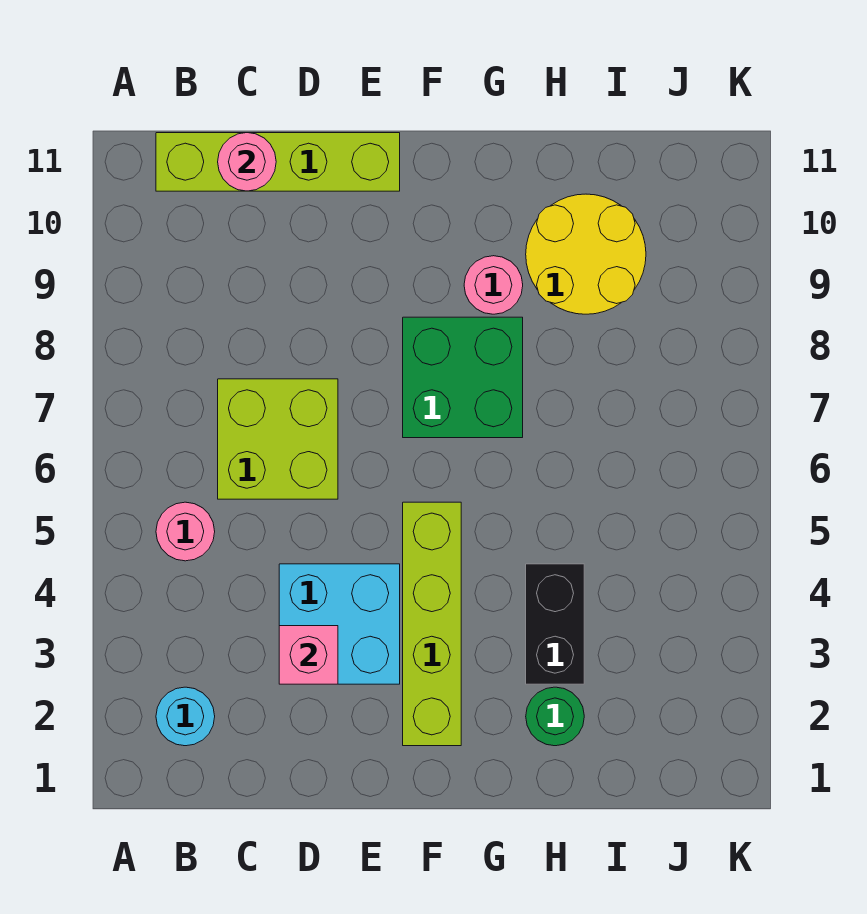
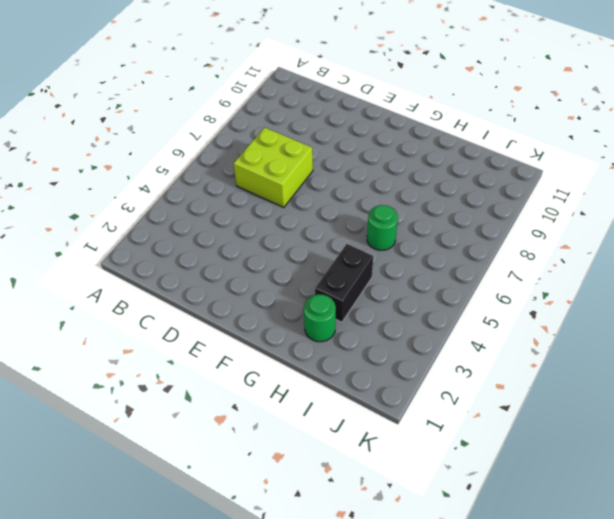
green round brick H6 level 1 -> none
none -> cyan round brick B2 level 1
none -> pink round brick B5 level 1
none -> lime brick B11:E11 level 1

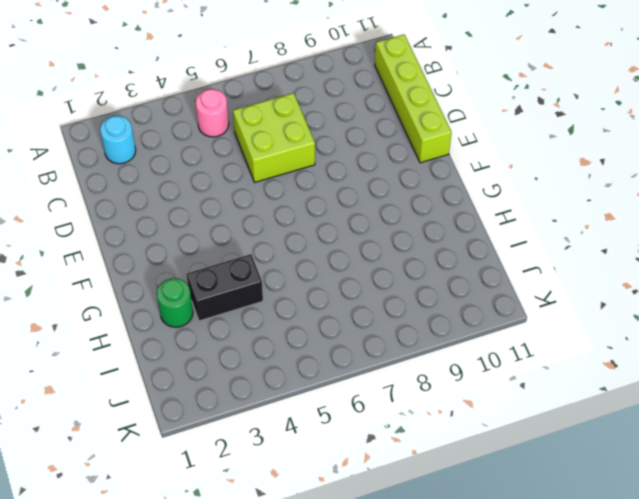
none -> cyan brick D3:E4 level 1
none -> lime brick F2:F5 level 1
none -> green brick F7:G8 level 1

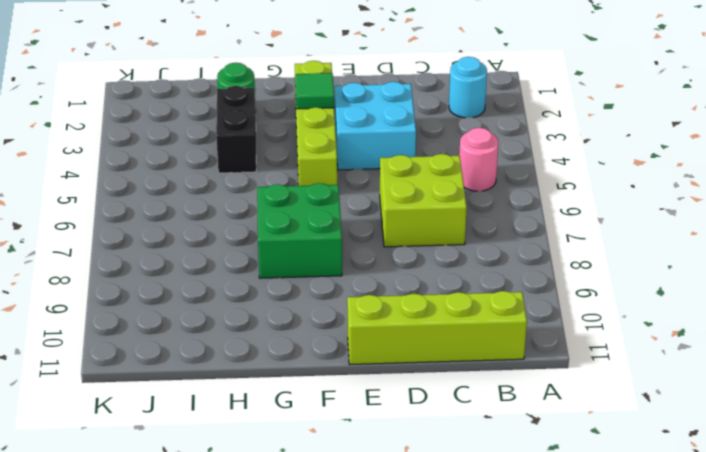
green tile F3 level 2 -> none
none -> pink round brick G9 level 1
none -> yellow round brick H9:I10 level 1
none -> pink round brick C11 level 2

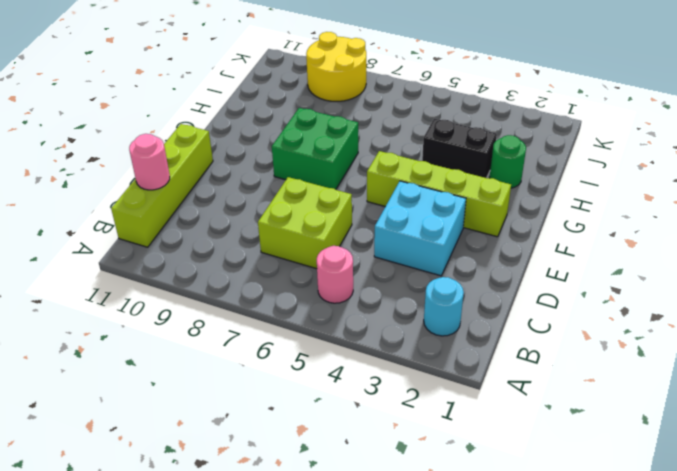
yellow round brick J8:K9 level 1 -> yellow round brick H9:I10 level 1
none -> pink round brick G9 level 1
none -> pink brick D3 level 2

